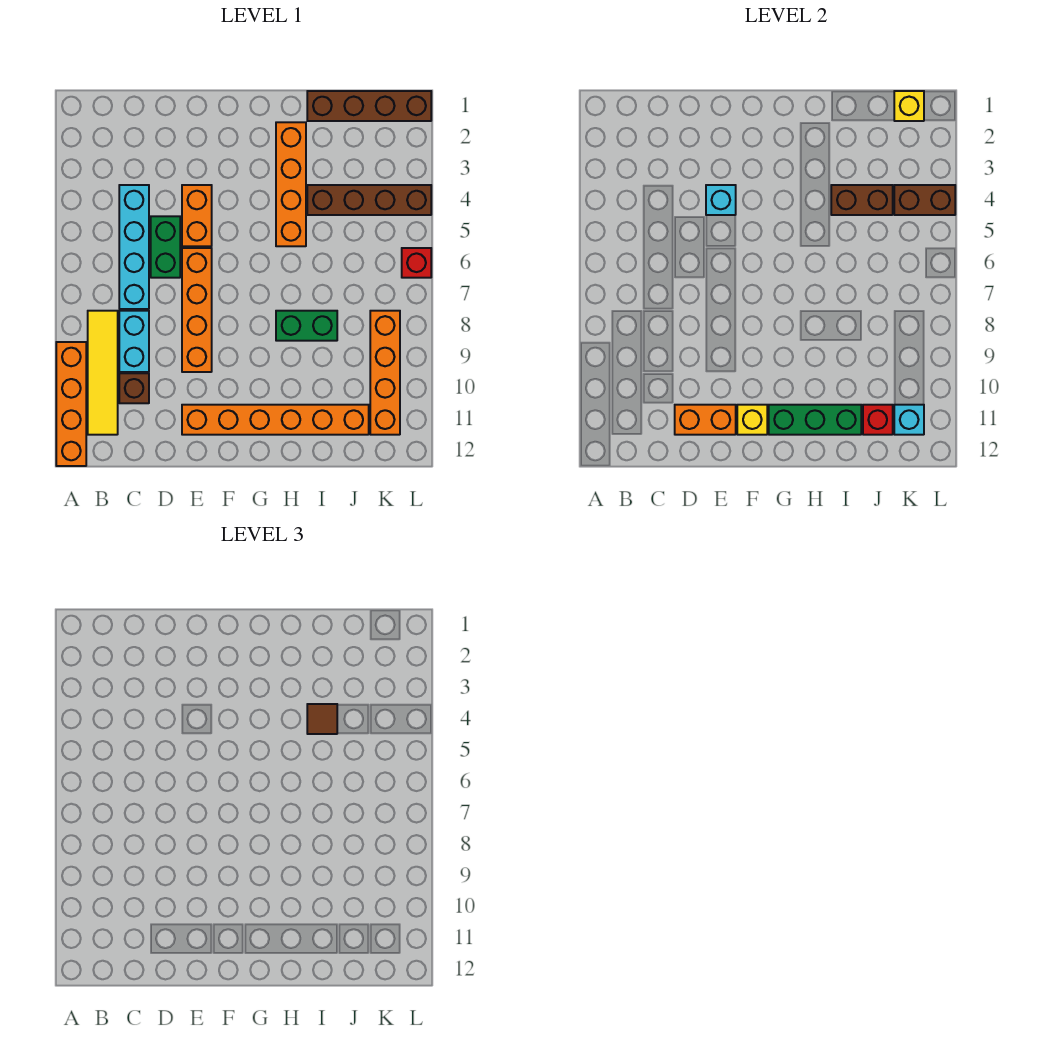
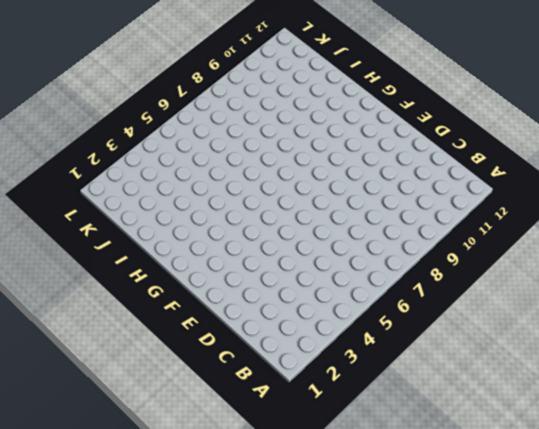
none -> orange brick A9:A12 level 1
none -> yellow tile B8:B11 level 1
none -> cyan brick C4:C7 level 1

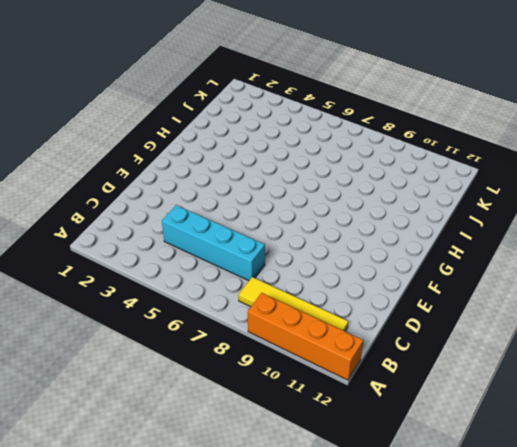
none -> cyan brick C8:C9 level 1
none -> brown brick C10 level 1
none -> green brick D5:D6 level 1

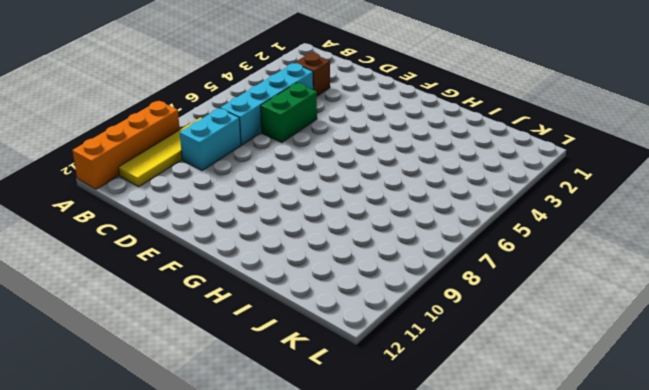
brown brick C3 level 1 -> brown brick C10 level 1
none -> orange brick E4:E5 level 1
none -> orange brick E6:E9 level 1
none -> orange brick E11:J11 level 1

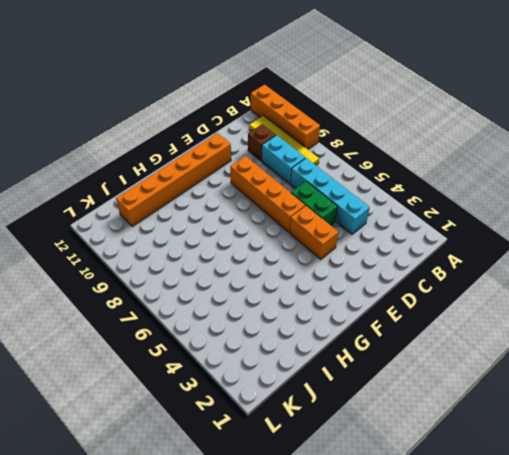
none -> orange brick H2:H5 level 1
none -> green brick H8:I8 level 1
none -> brown brick I1:L1 level 1

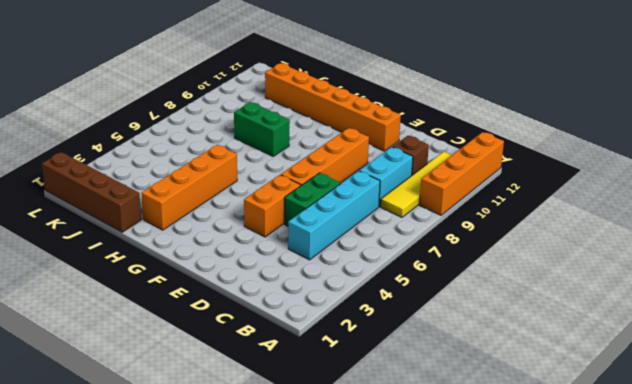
none -> brown brick I4:L4 level 1
none -> orange brick K8:K11 level 1
none -> red brick L6 level 1

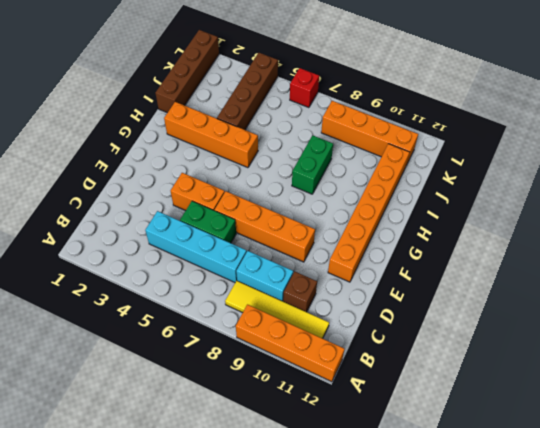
none -> orange brick D11:E11 level 2
none -> cyan brick E4 level 2
none -> yellow brick F11 level 2

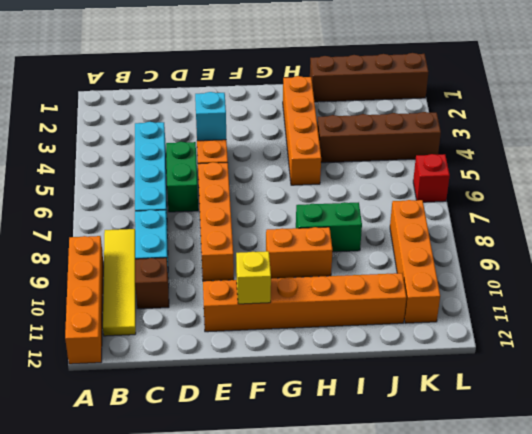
orange brick G9:H9 level 1 -> orange brick D11:E11 level 2
none -> green brick G11:I11 level 2
none -> brown brick I4:J4 level 2
none -> red brick J11 level 2

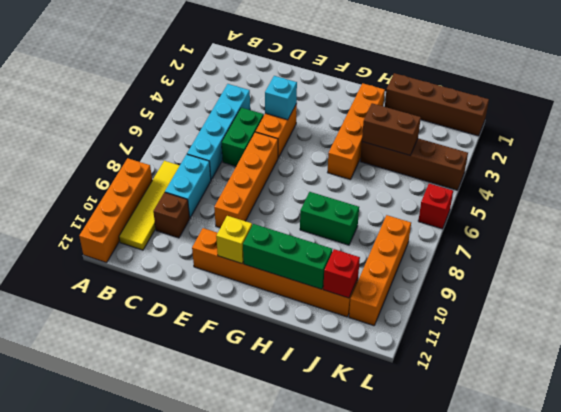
none -> orange brick D11:E11 level 2
none -> yellow brick K1 level 2
none -> brown brick K4:L4 level 2

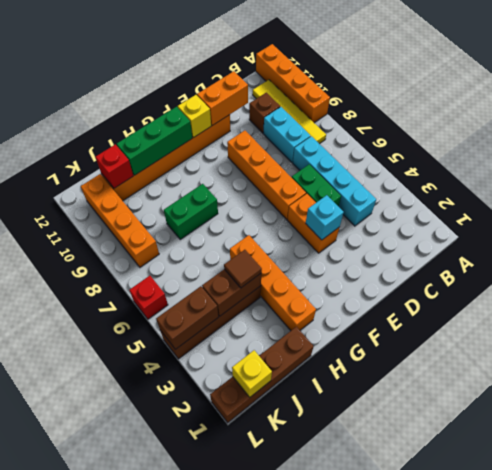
none -> cyan brick K11 level 2

